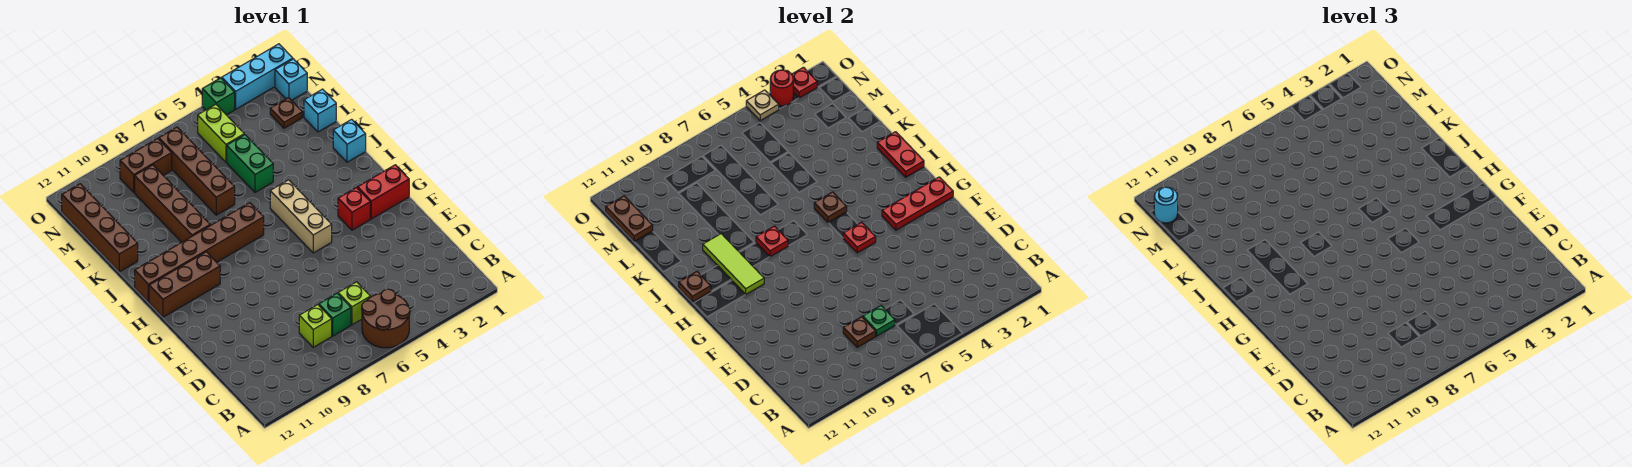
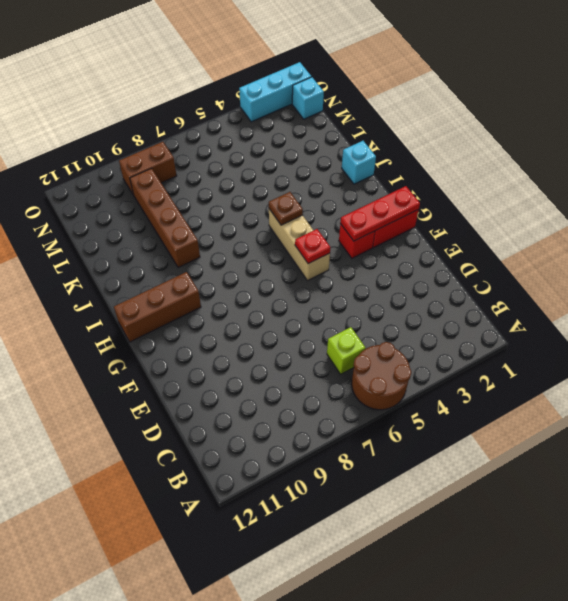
none -> green brick C7 level 1
none -> lime brick C8 level 1
none -> brown brick I7:I12 level 1
none -> green brick K5:L5 level 1

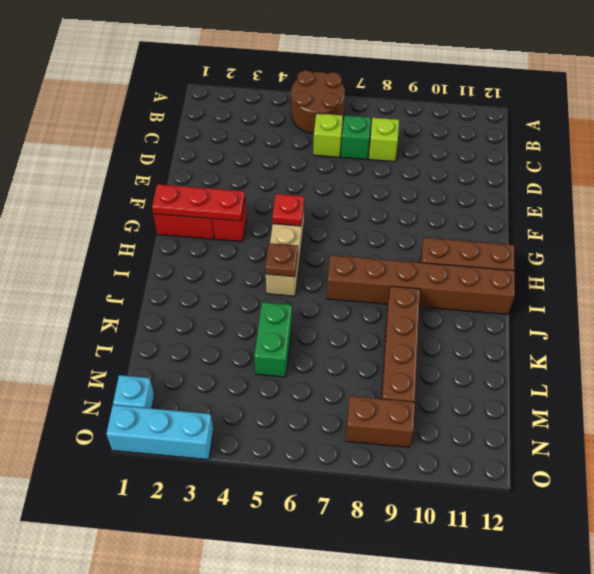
none -> cyan brick J1 level 1
none -> brown brick K7:N7 level 1
none -> brown brick K12:N12 level 1
none -> cyan brick L1 level 1

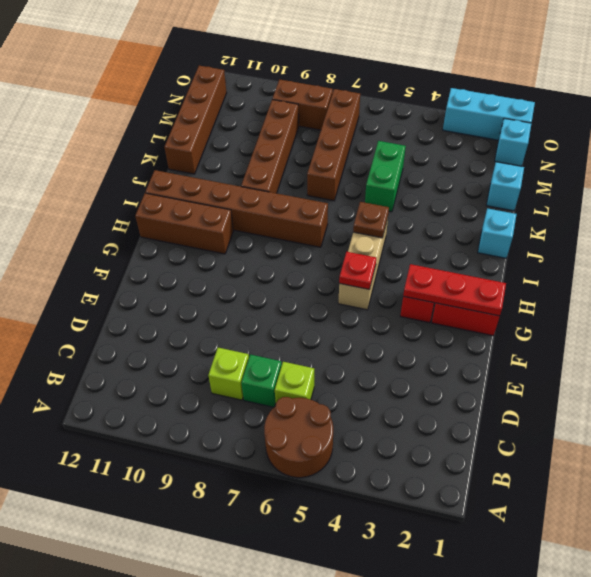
none -> brown plate M2 level 1
none -> lime brick M5:N5 level 1
none -> green brick O4 level 1
none -> green plate C7 level 2

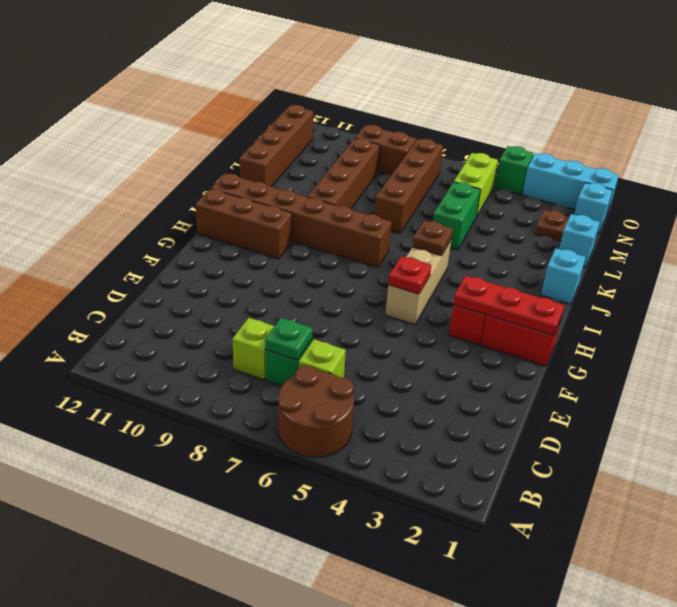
none -> brown plate C8 level 2
none -> lime tile H10:J10 level 2
none -> red plate I1:J1 level 2
none -> red plate I8 level 2

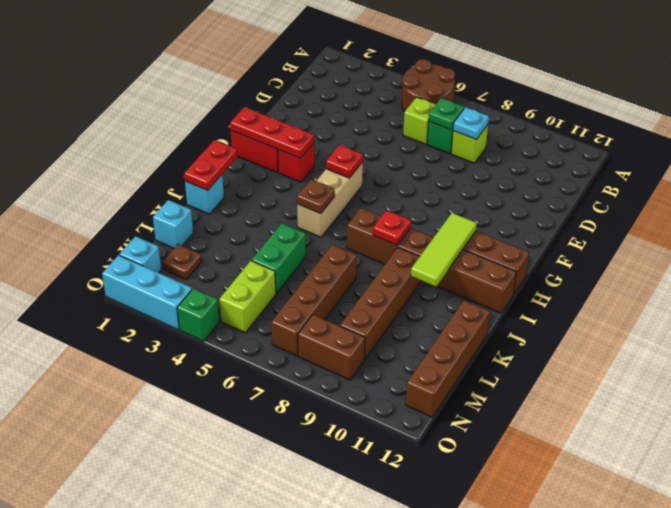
cyan plate C8 level 2 -> brown plate C8 level 2
none -> brown plate I12 level 2
none -> brown plate M12:N12 level 2
none -> red plate O2 level 2
none -> red round brick O3 level 2

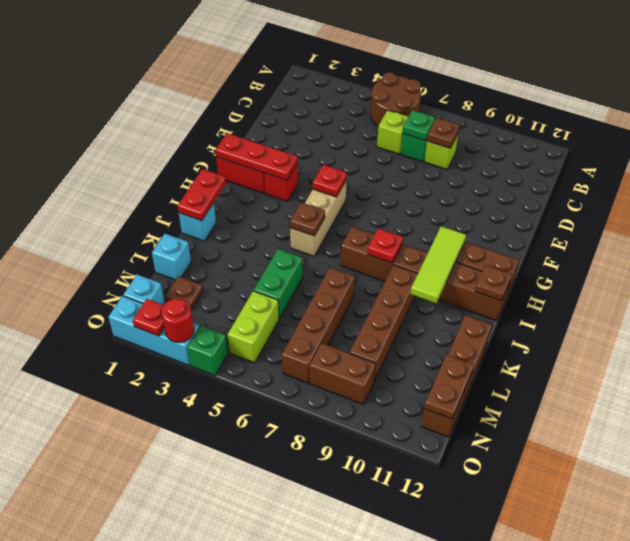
none -> tan plate O4 level 2
none -> cyan round brick N12 level 3

